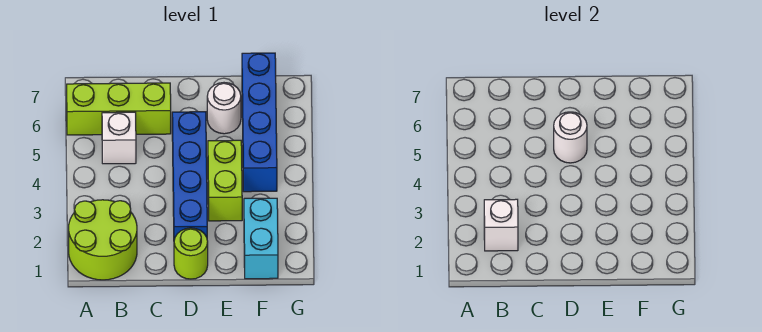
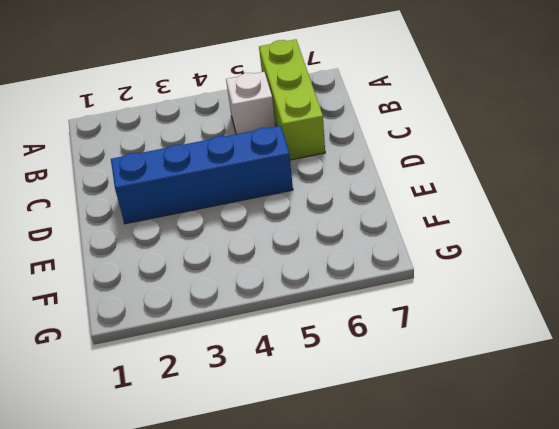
none -> lime round brick A1:B2 level 1
none -> lime round brick D1 level 1

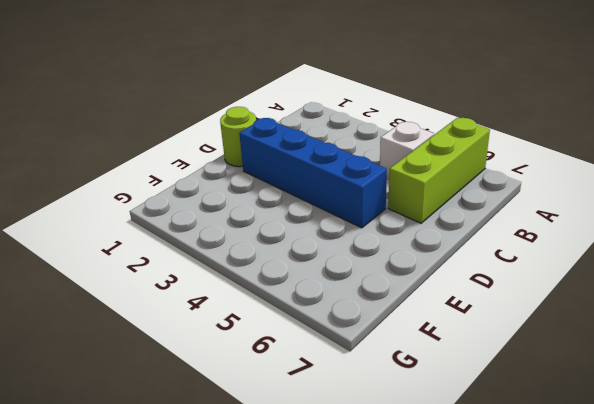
none -> lime round brick A1:B2 level 1
none -> lime brick E3:E4 level 1

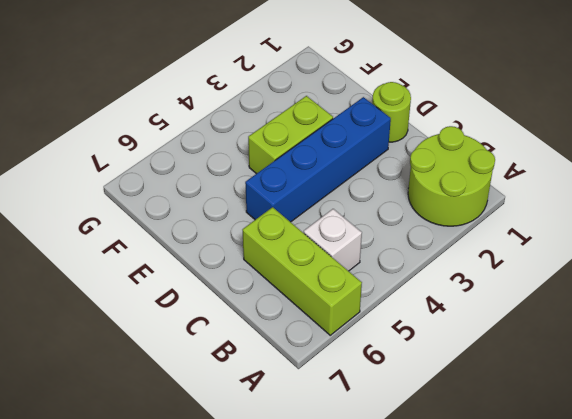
none -> white round brick E6 level 1
none -> cyan brick F1:F2 level 1

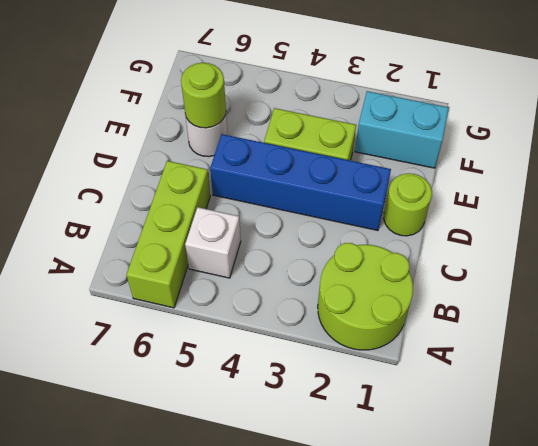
lime round brick E6 level 2 -> none
none -> blue brick F4:F7 level 1
none -> white brick B2 level 2

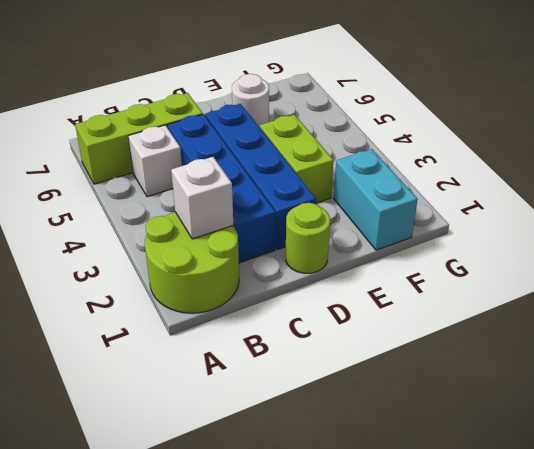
blue brick C2:C5 level 1 -> blue brick F4:F7 level 1
none -> white round brick D5 level 2

